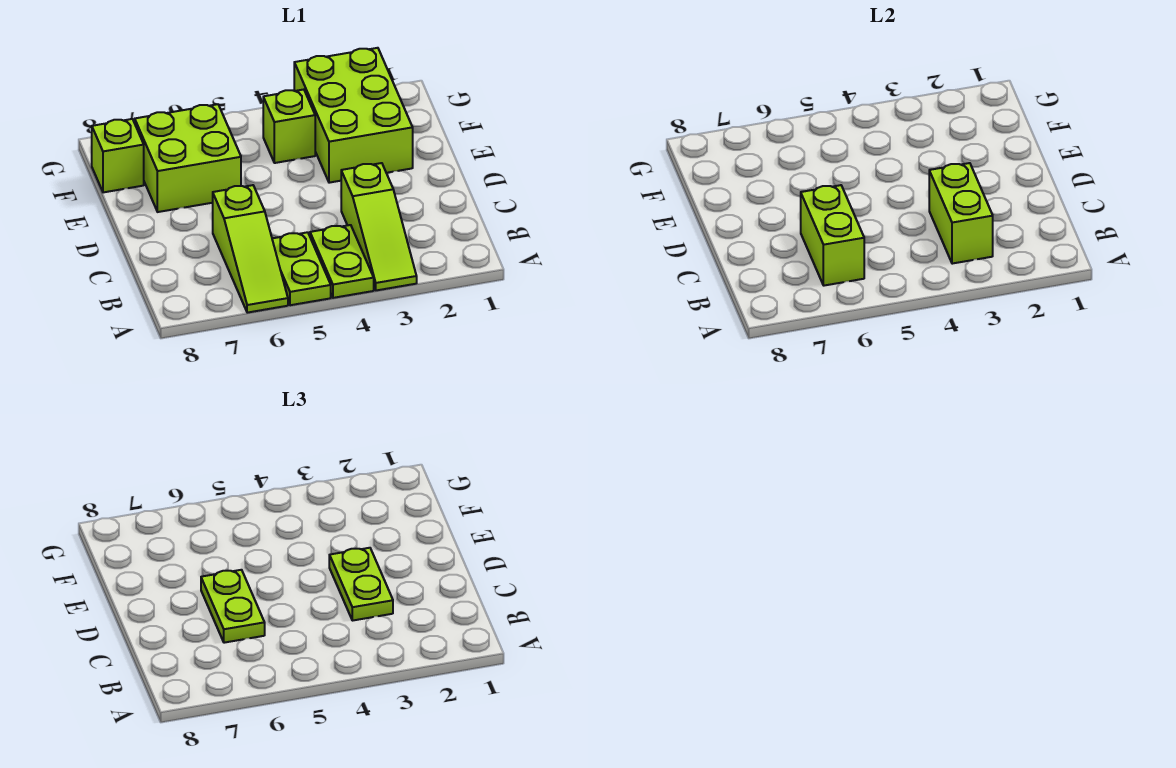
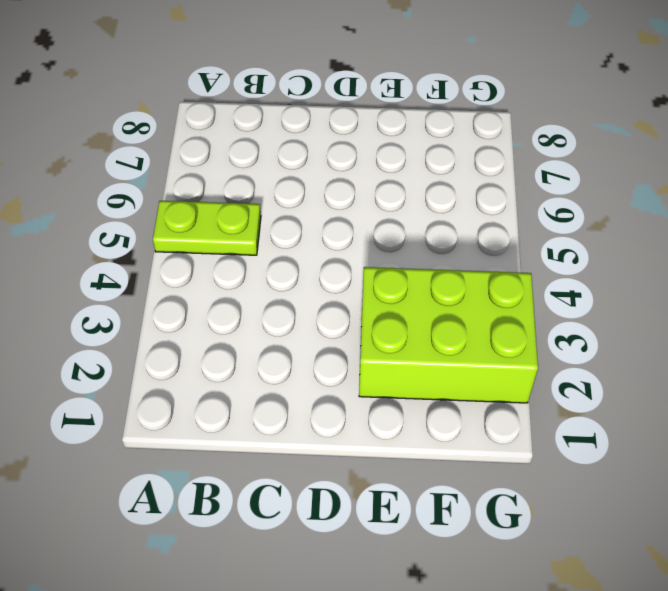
none -> lime slope A3:C3 level 1 top C
none -> lime plate A4:B4 level 1
none -> lime slope A6:C6 level 1 top C

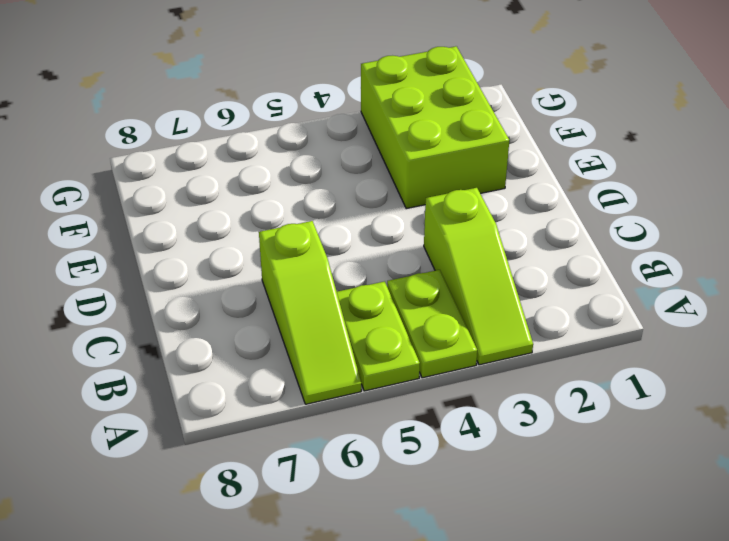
none -> lime brick E6:F7 level 1
none -> lime brick F4 level 1
none -> lime brick F8 level 1

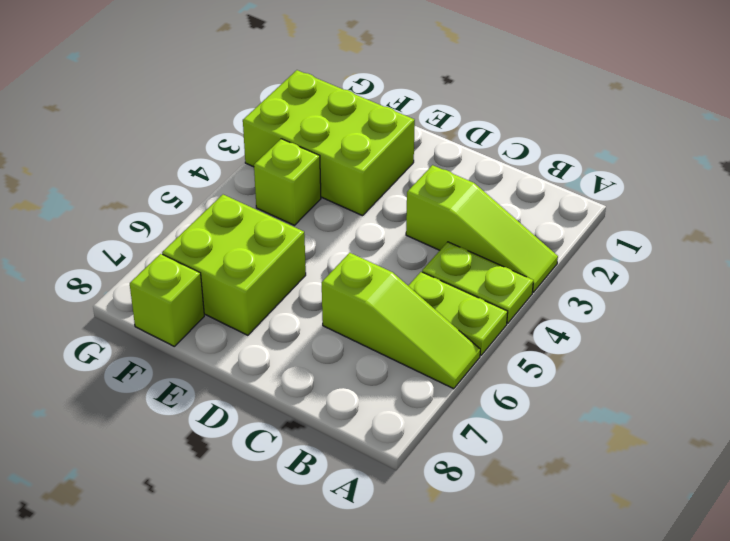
none -> lime brick B3:C3 level 2
none -> lime brick B6:C6 level 2
none -> lime plate C3:D3 level 3

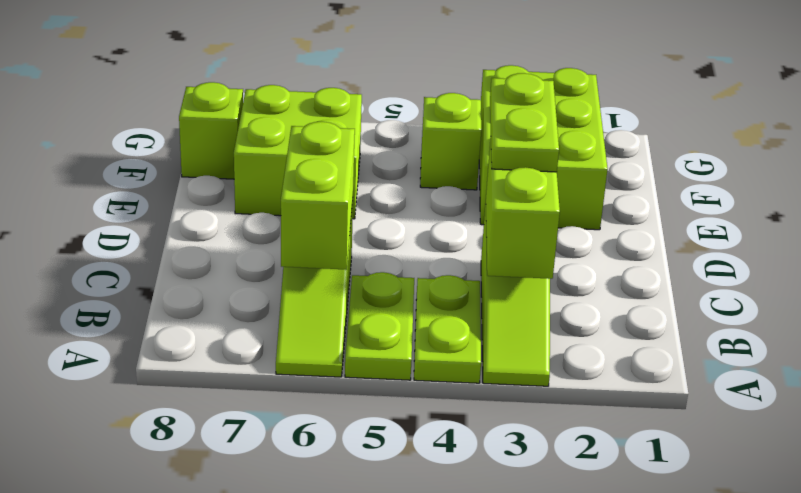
none -> lime plate C6:D6 level 3

